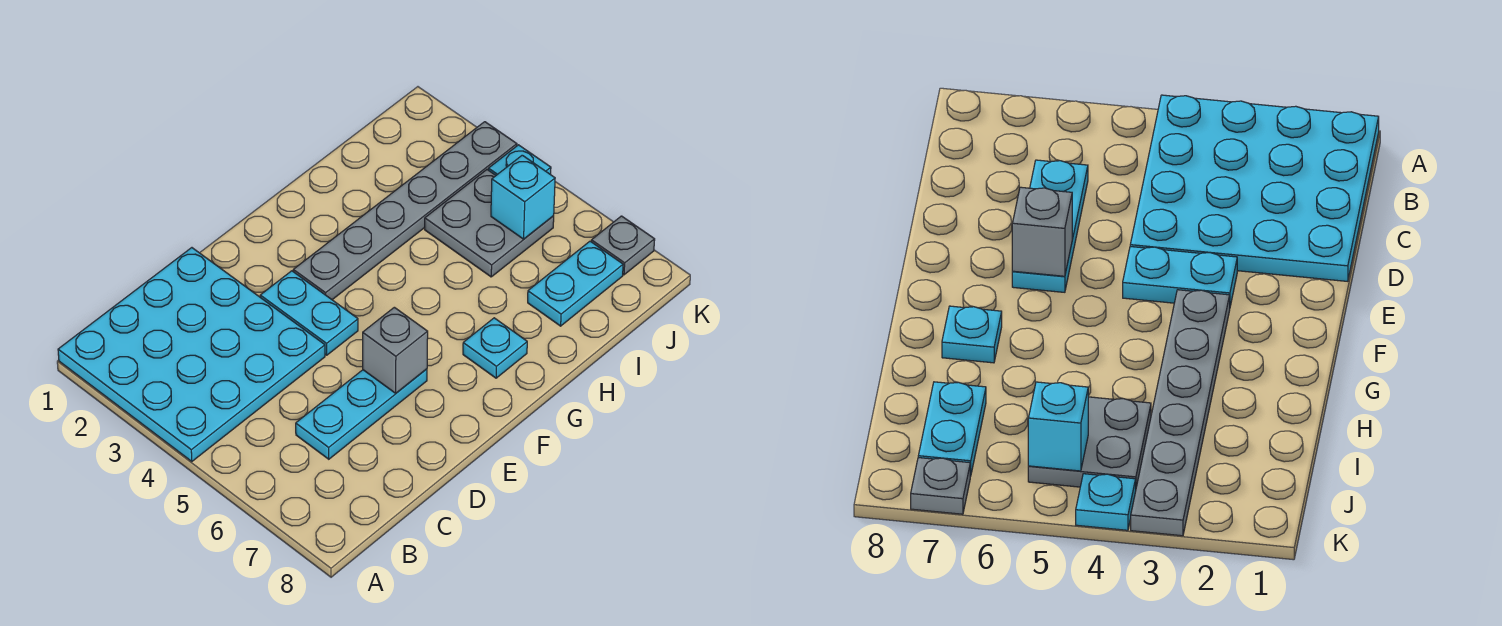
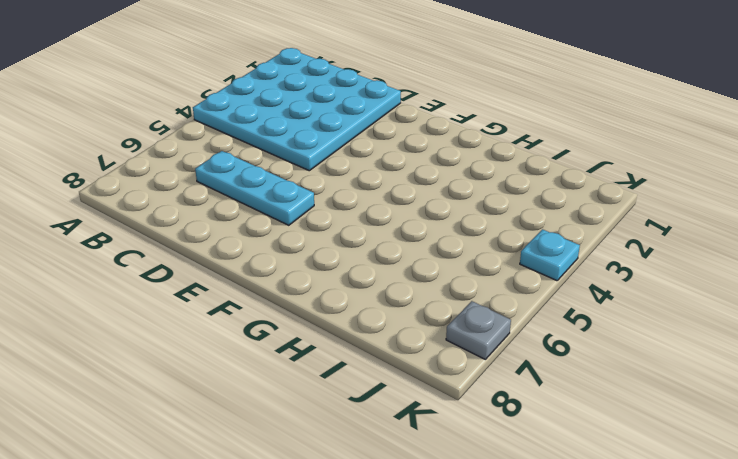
none -> cyan plate E3:E4 level 1
none -> grey plate F3:K3 level 1

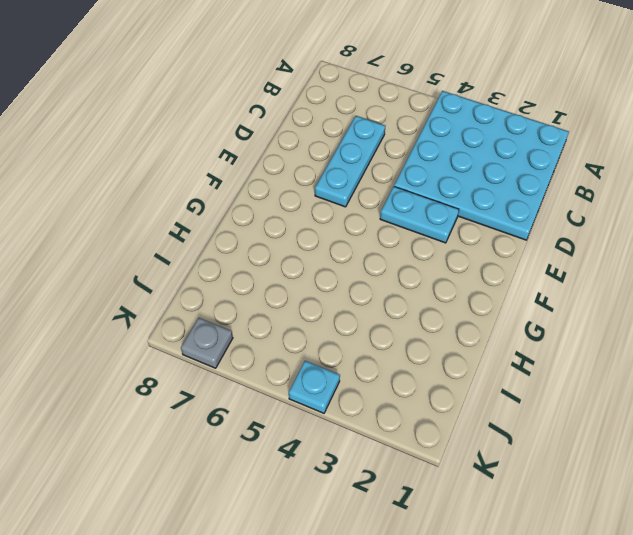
none -> grey plate F3:K3 level 1
none -> cyan plate G7 level 1

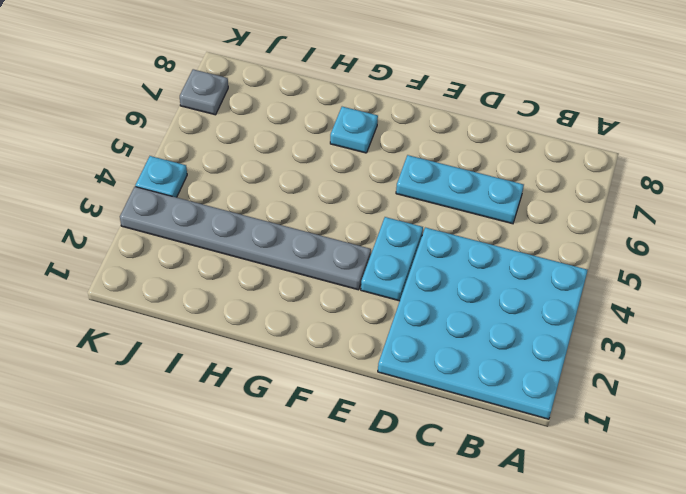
none -> grey plate I4:J5 level 1
none -> cyan plate I7:J7 level 1

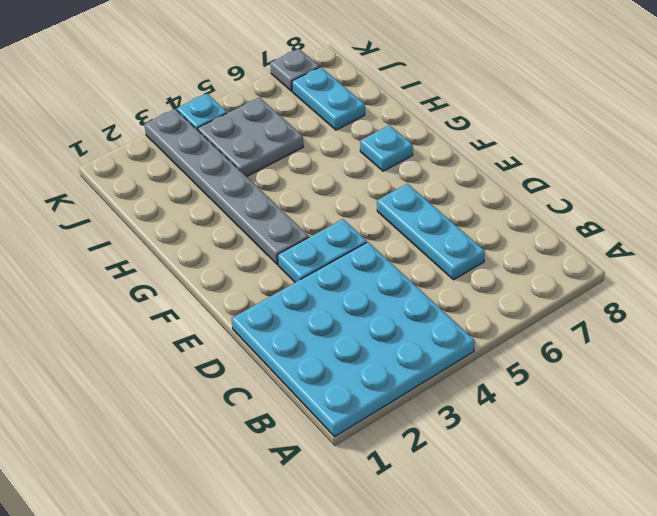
none -> grey brick E6 level 2
none -> cyan brick J5 level 2

